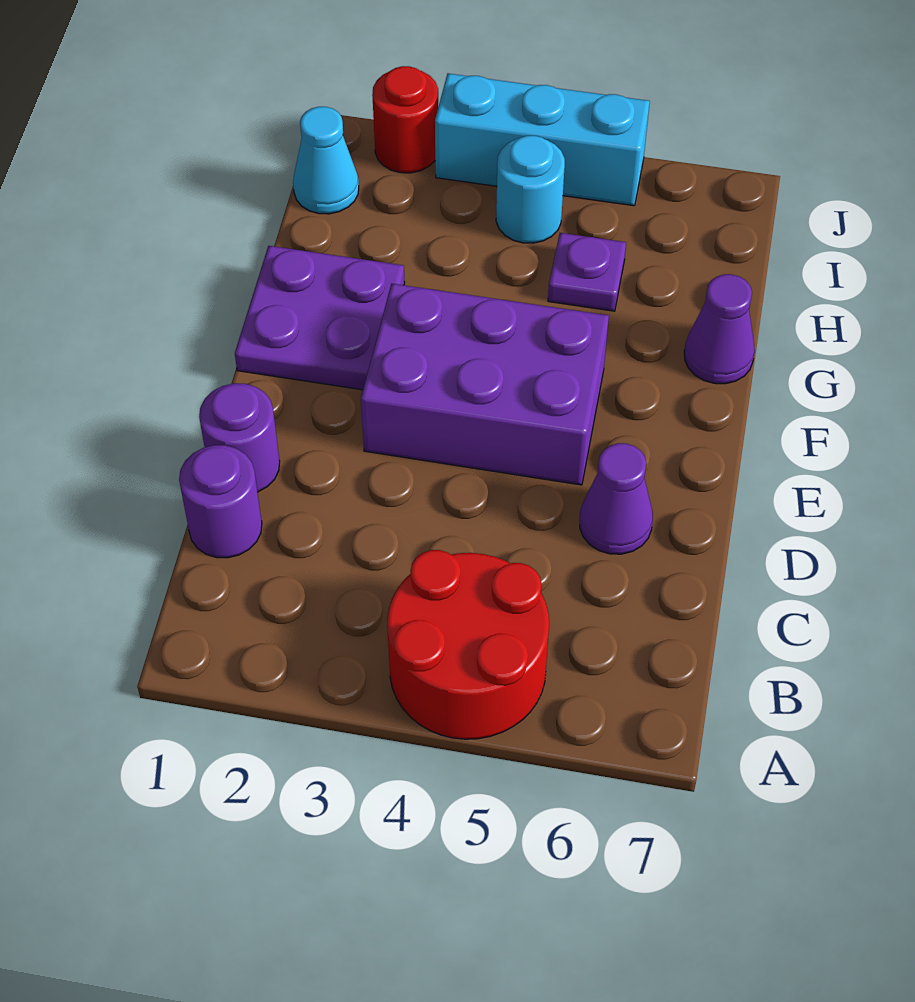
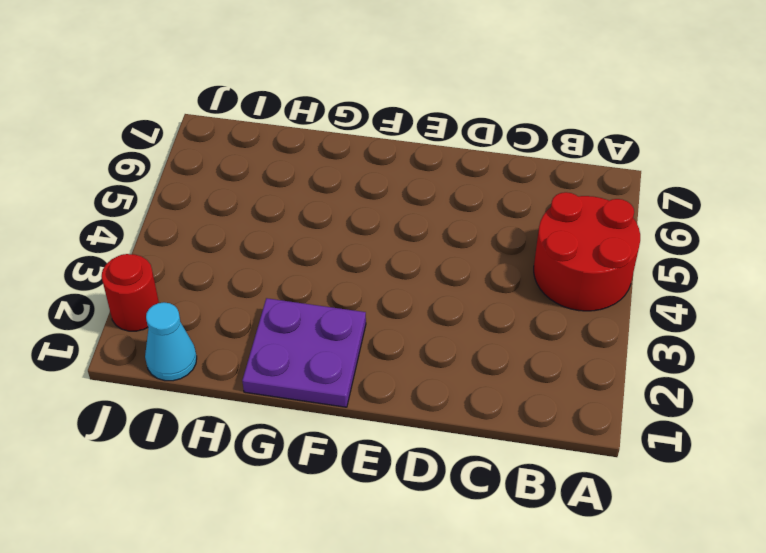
none -> purple round brick C1 level 1
none -> purple round brick D1 level 1
none -> purple cone D6 level 1

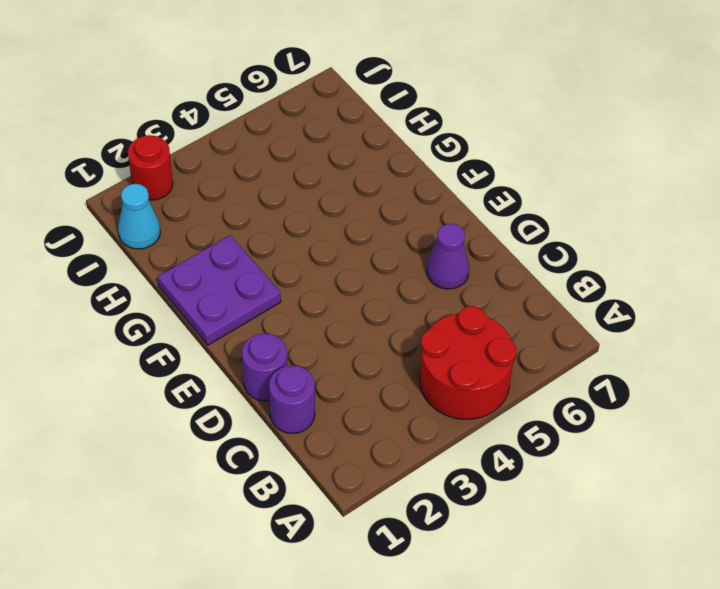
none -> purple brick E3:F5 level 1
none -> purple cone G7 level 1
none -> purple plate H5 level 1

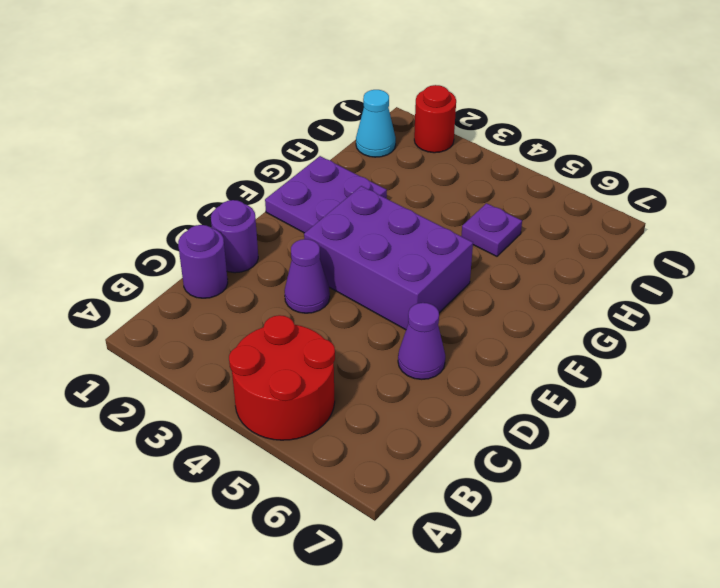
purple cone D3 level 1 -> purple cone G7 level 1
none -> cyan round brick I4 level 1
none -> cyan brick J3:J5 level 1

